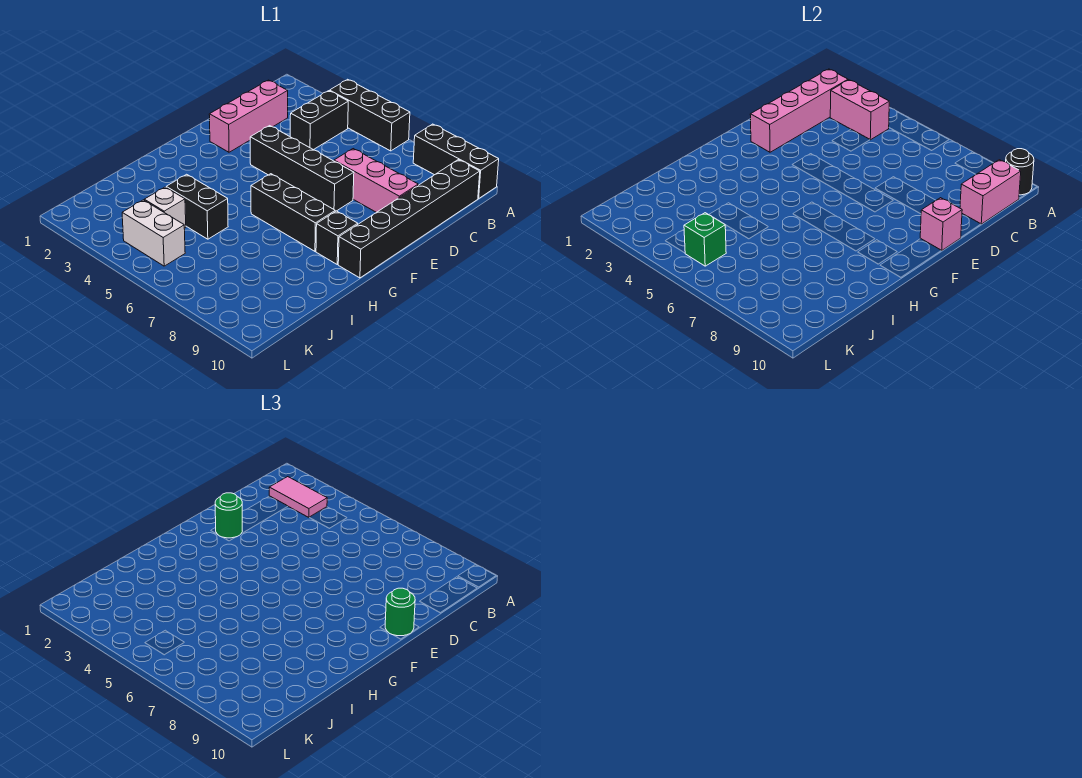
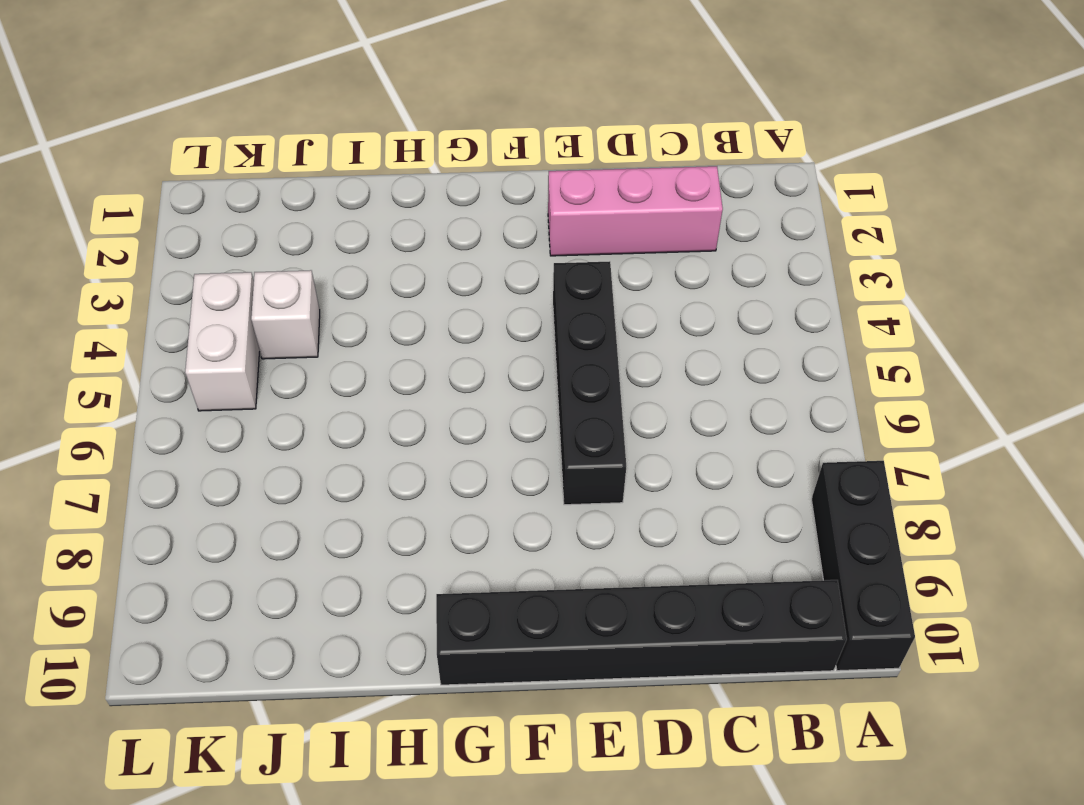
none -> black brick A4:A6 level 1
none -> black brick B4:C4 level 1
none -> pink brick D7:D9 level 1

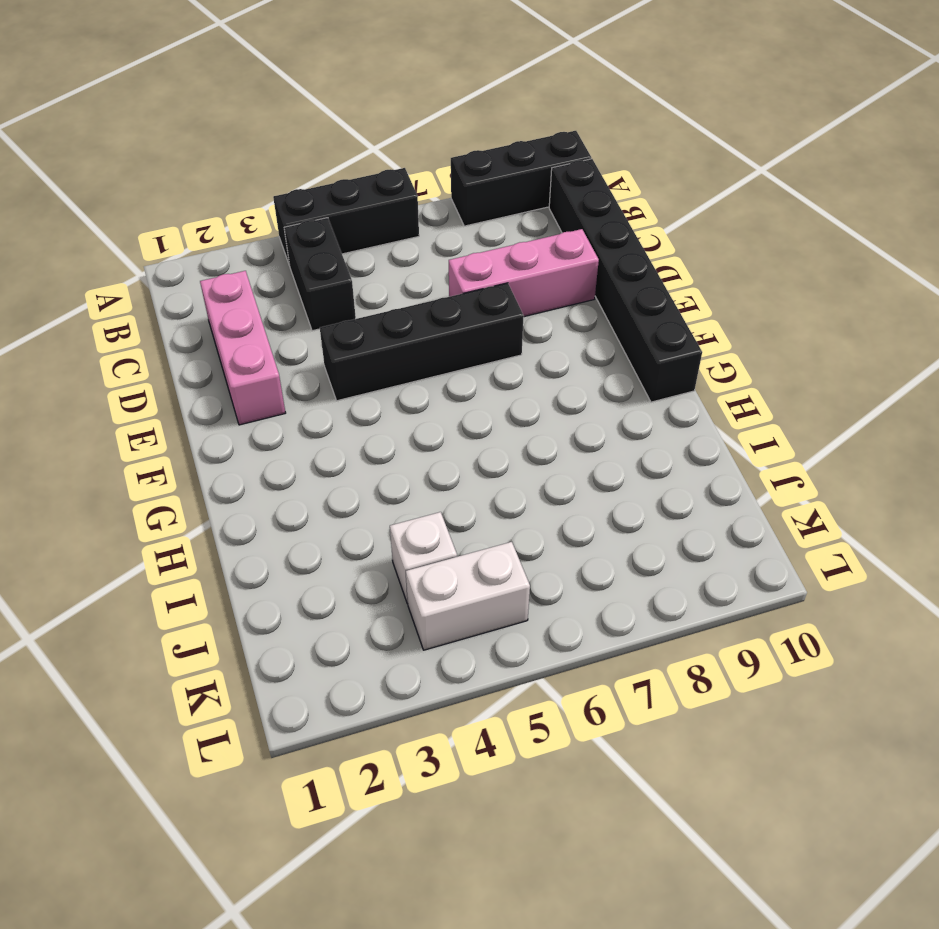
none -> black brick G6:G8 level 1
none -> black brick G9 level 1
none -> black brick I4:I5 level 1

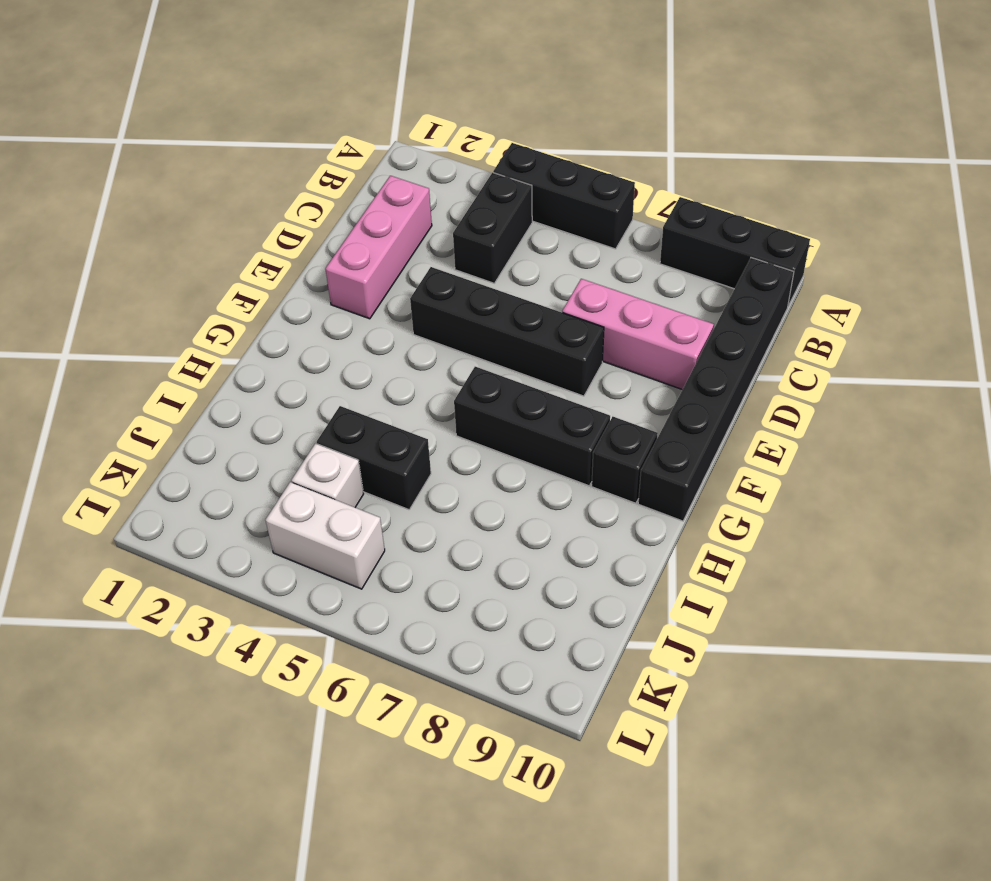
none -> black round brick A10 level 2
none -> pink brick B2:E2 level 2
none -> pink brick B3:B4 level 2

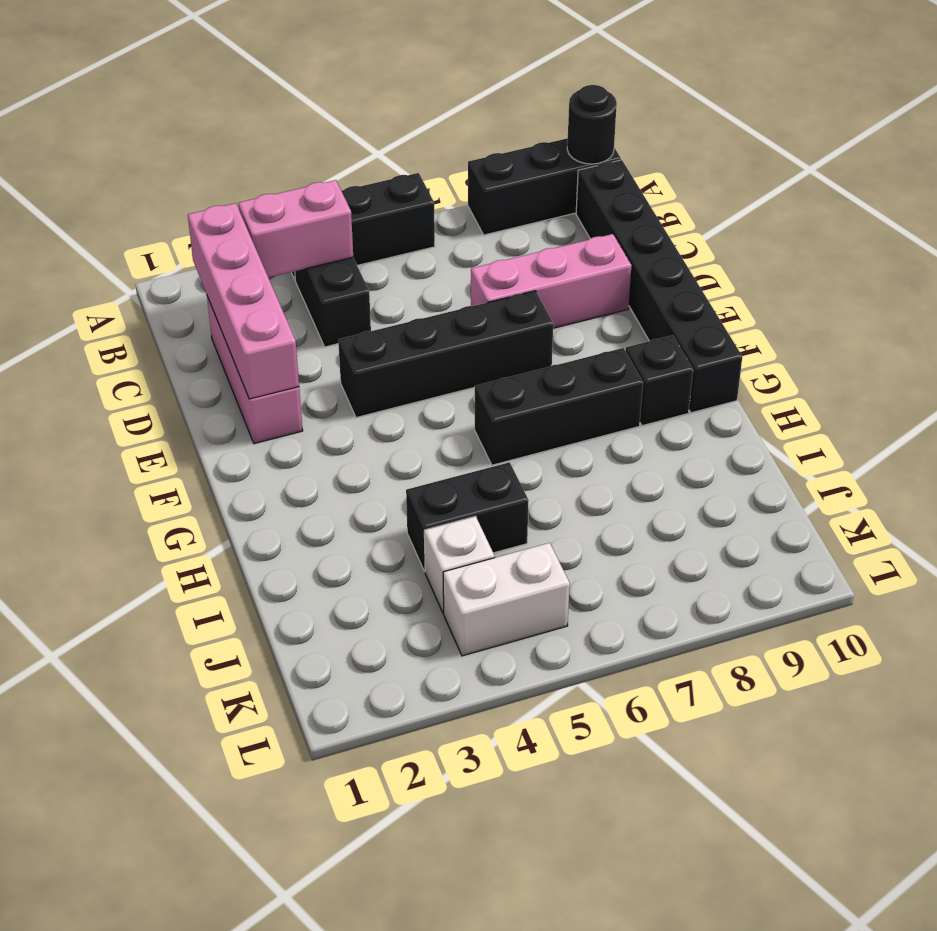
none -> pink brick B10:C10 level 2
none -> pink brick E10 level 2
none -> green brick K5 level 2

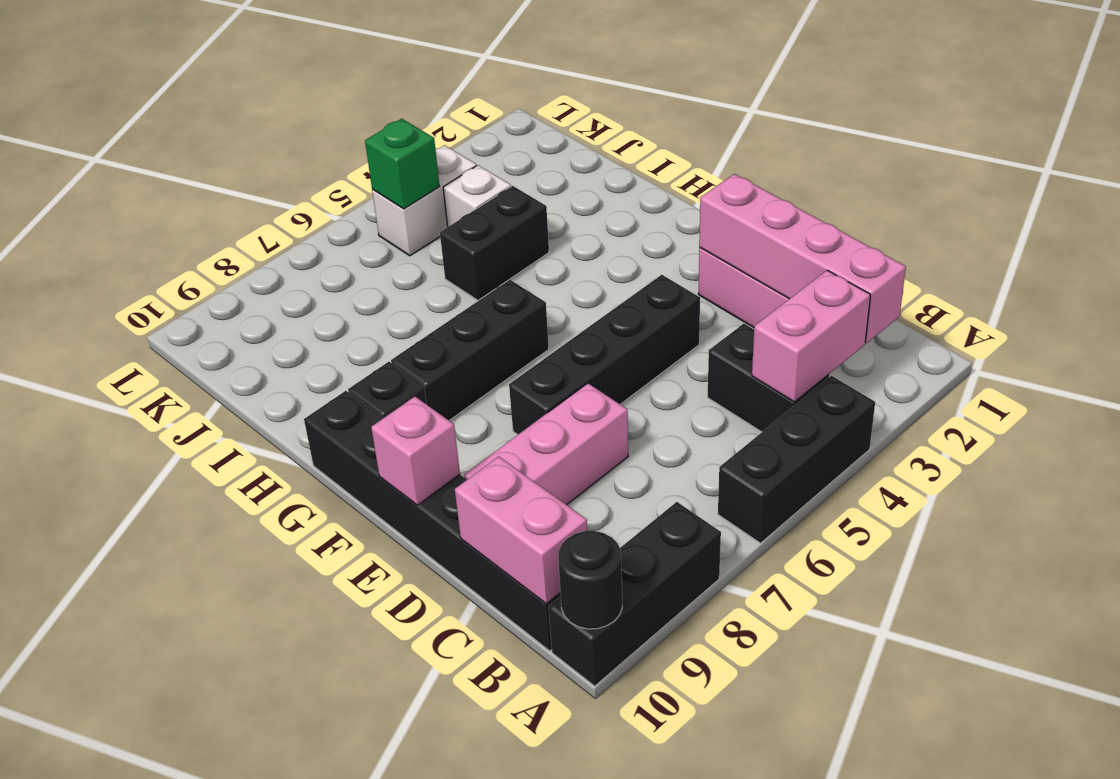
none -> pink tile B2:B3 level 3
none -> green round brick E2 level 3
none -> green round brick E10 level 3

